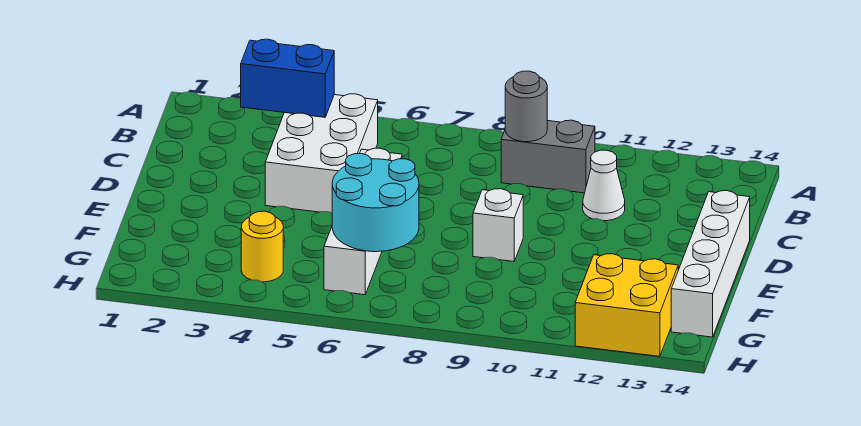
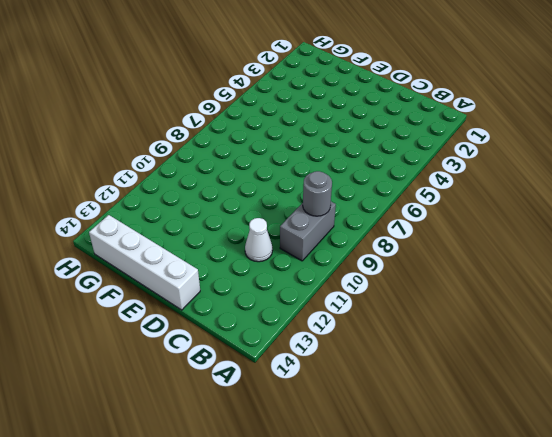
none -> white brick B4:D5 level 1
none -> white brick D6:G6 level 1

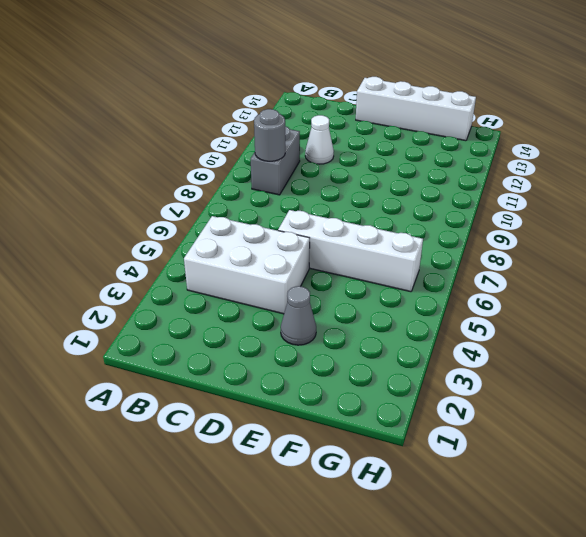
grey cone E3 level 1 -> none
none -> white brick E9 level 1
none -> yellow round brick G4 level 1

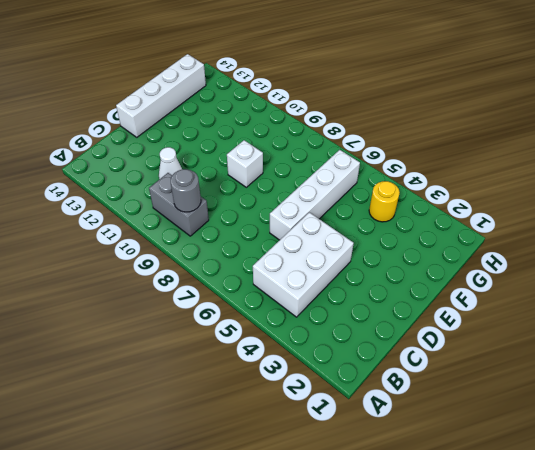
none -> yellow brick G12:H13 level 1
none -> blue brick B3:B4 level 2

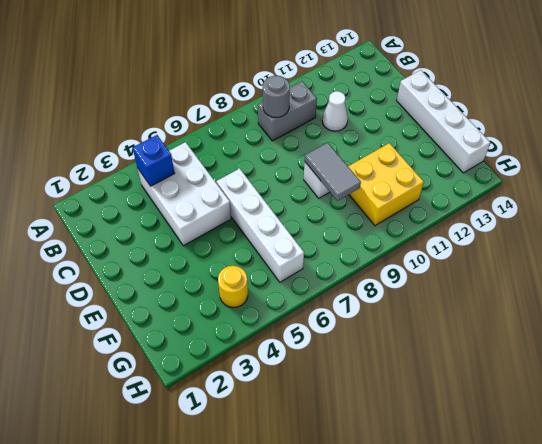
blue brick B4 level 2 -> blue brick B3:B4 level 2
grey tile E9:F9 level 2 -> none
yellow brick F10:G11 level 1 -> yellow brick G12:H13 level 1
none -> cyan round brick F6:G7 level 2

